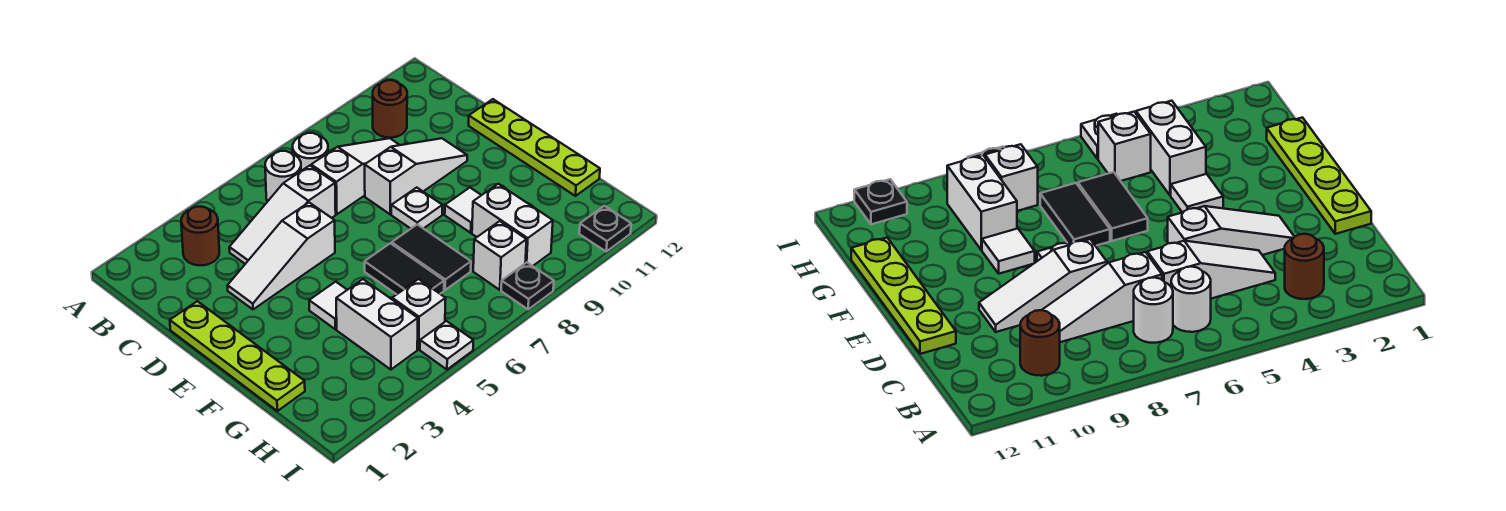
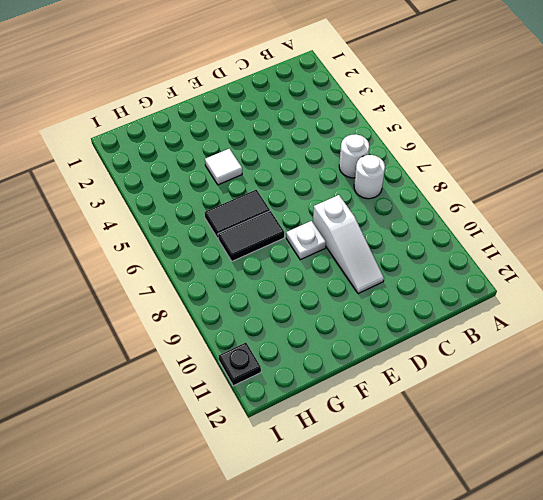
none -> brown round brick B3 level 1
none -> brown round brick B10 level 1
none -> white slope C4:C6 level 1 top 6

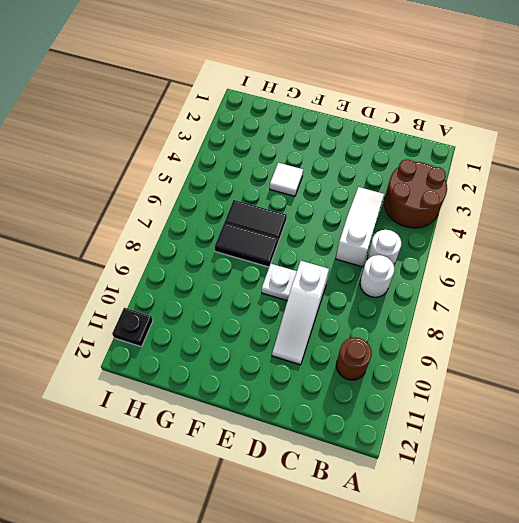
brown round brick A3:B4 level 1 -> brown round brick B3 level 1
none -> white slope C7:C9 level 1 top 7
none -> lime plate D1:G1 level 1
none -> white slope D3:D5 level 1 top 5

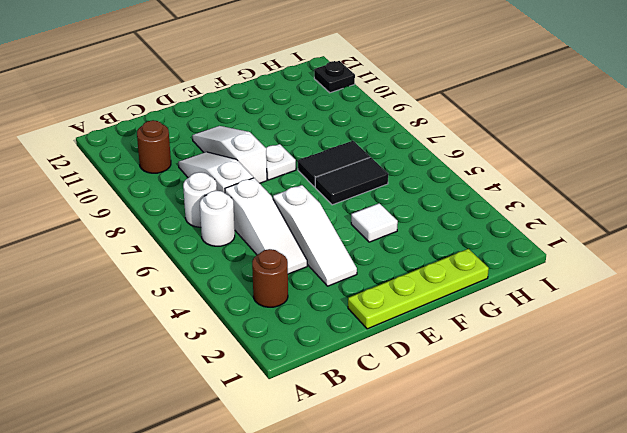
none -> lime plate D12:G12 level 1
none -> white tile F9 level 1
none -> white brick G4:H4 level 1

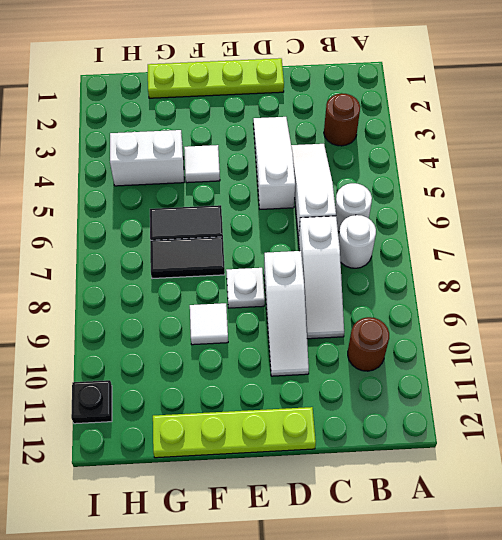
none -> white brick G9:H9 level 1
none -> white brick H5 level 1
none -> white brick H8 level 1

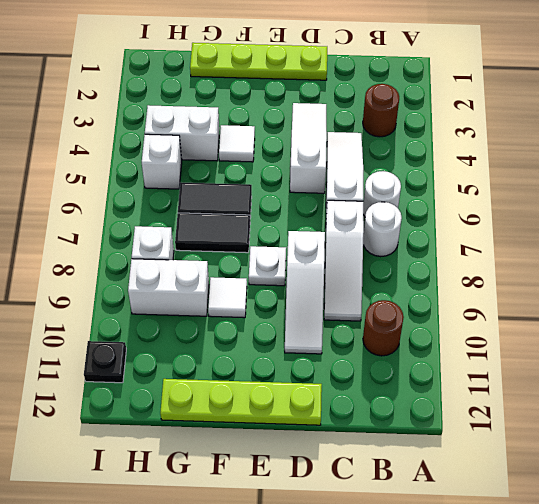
none -> white plate I5 level 1
none -> black plate I8 level 1

